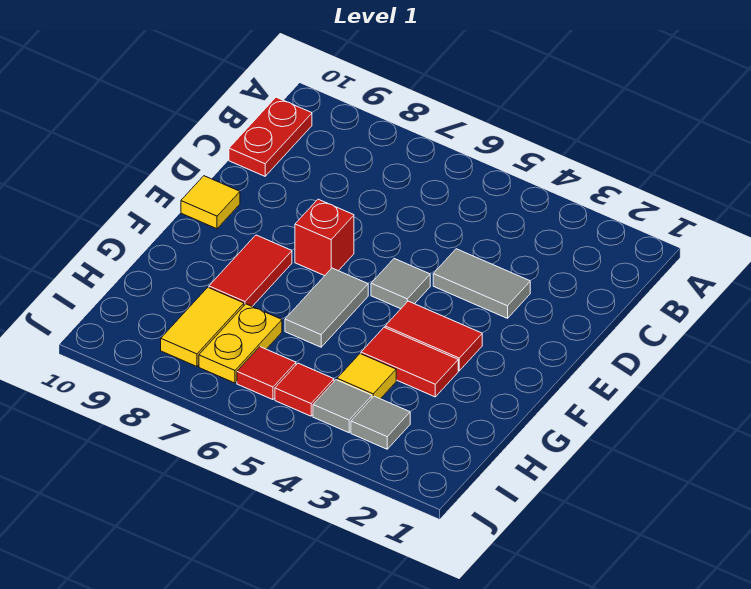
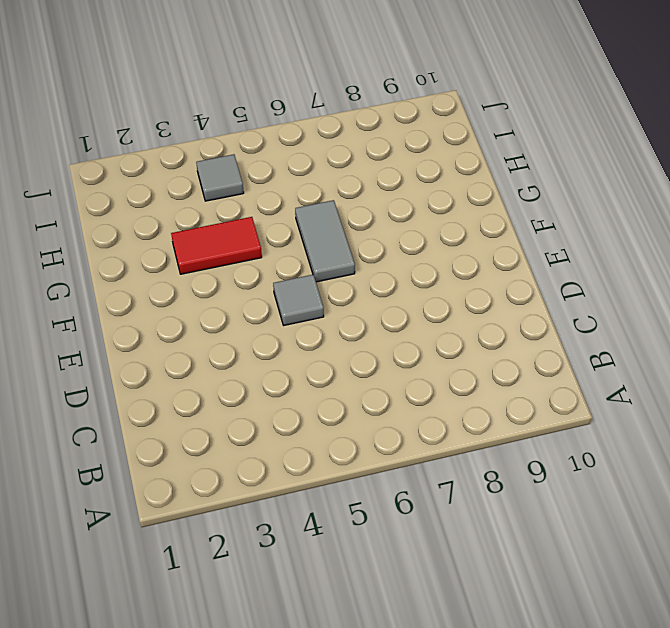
none -> red plate B10:C10 level 1
none -> grey tile D3:D4 level 1
none -> red brick E7 level 1

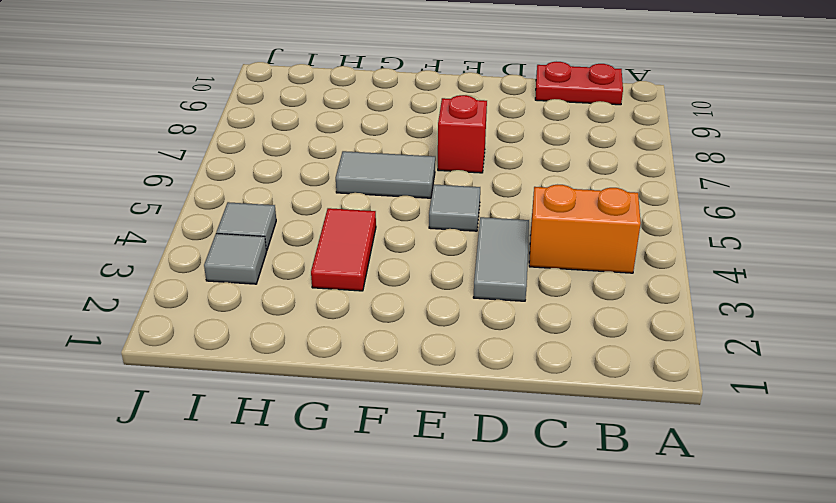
orange brick B4:C4 level 1 -> none
none -> yellow tile E10 level 1
none -> red tile F3:F4 level 1
none -> red tile F8:G8 level 1

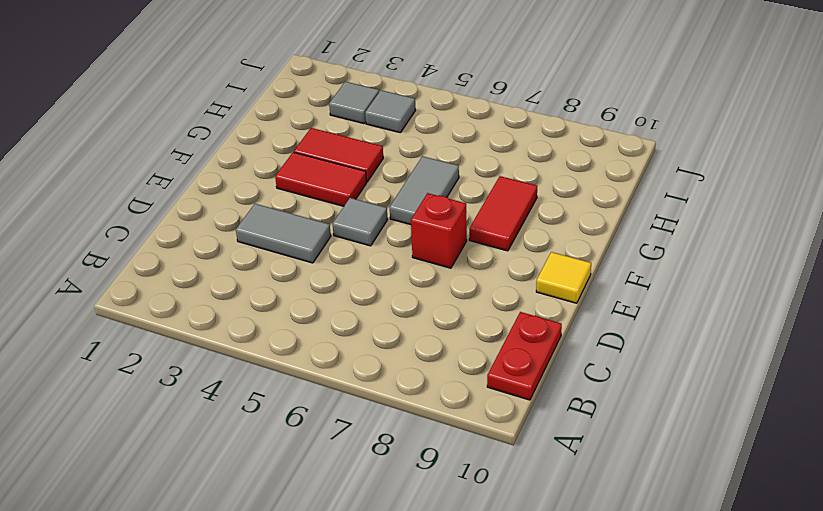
none -> yellow tile H4 level 1
none -> yellow plate H7:I7 level 1
none -> yellow tile H8:I8 level 1

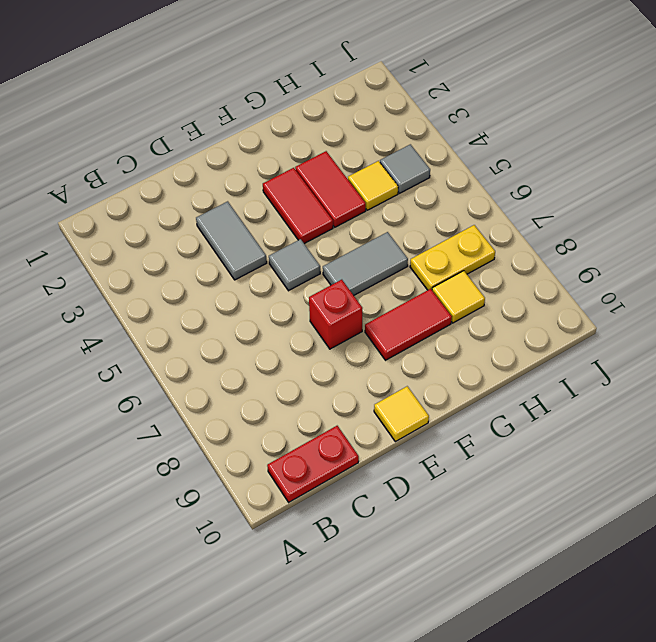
yellow tile H8 level 1 -> yellow tile H8:I8 level 1
none -> grey tile I3 level 1
none -> red tile I5 level 1
none -> red tile I6 level 1

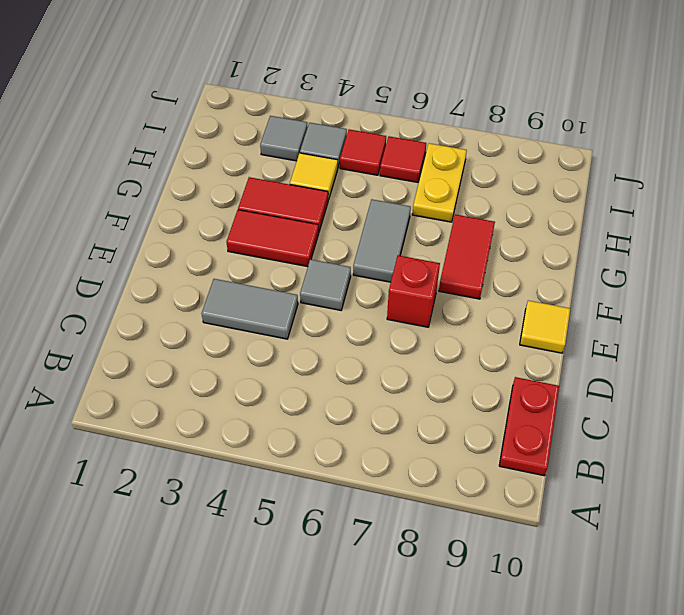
none -> yellow tile H8:I8 level 1

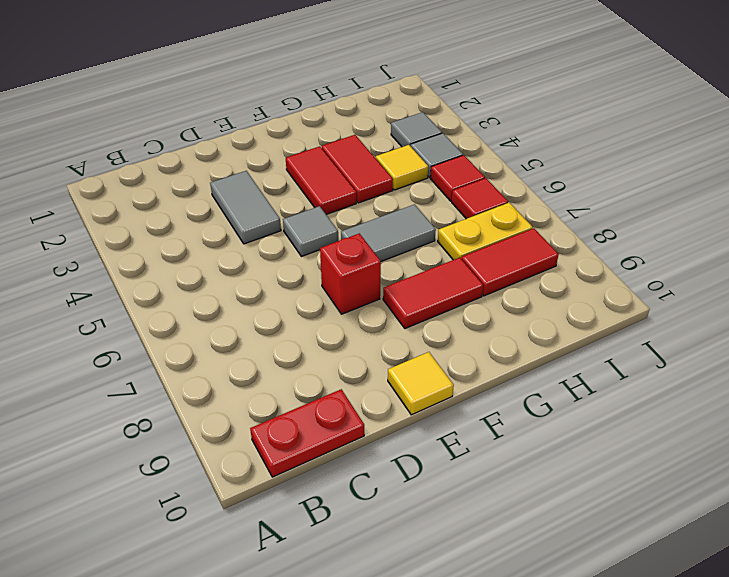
red tile H8:I8 level 1 -> yellow tile H8:I8 level 1

